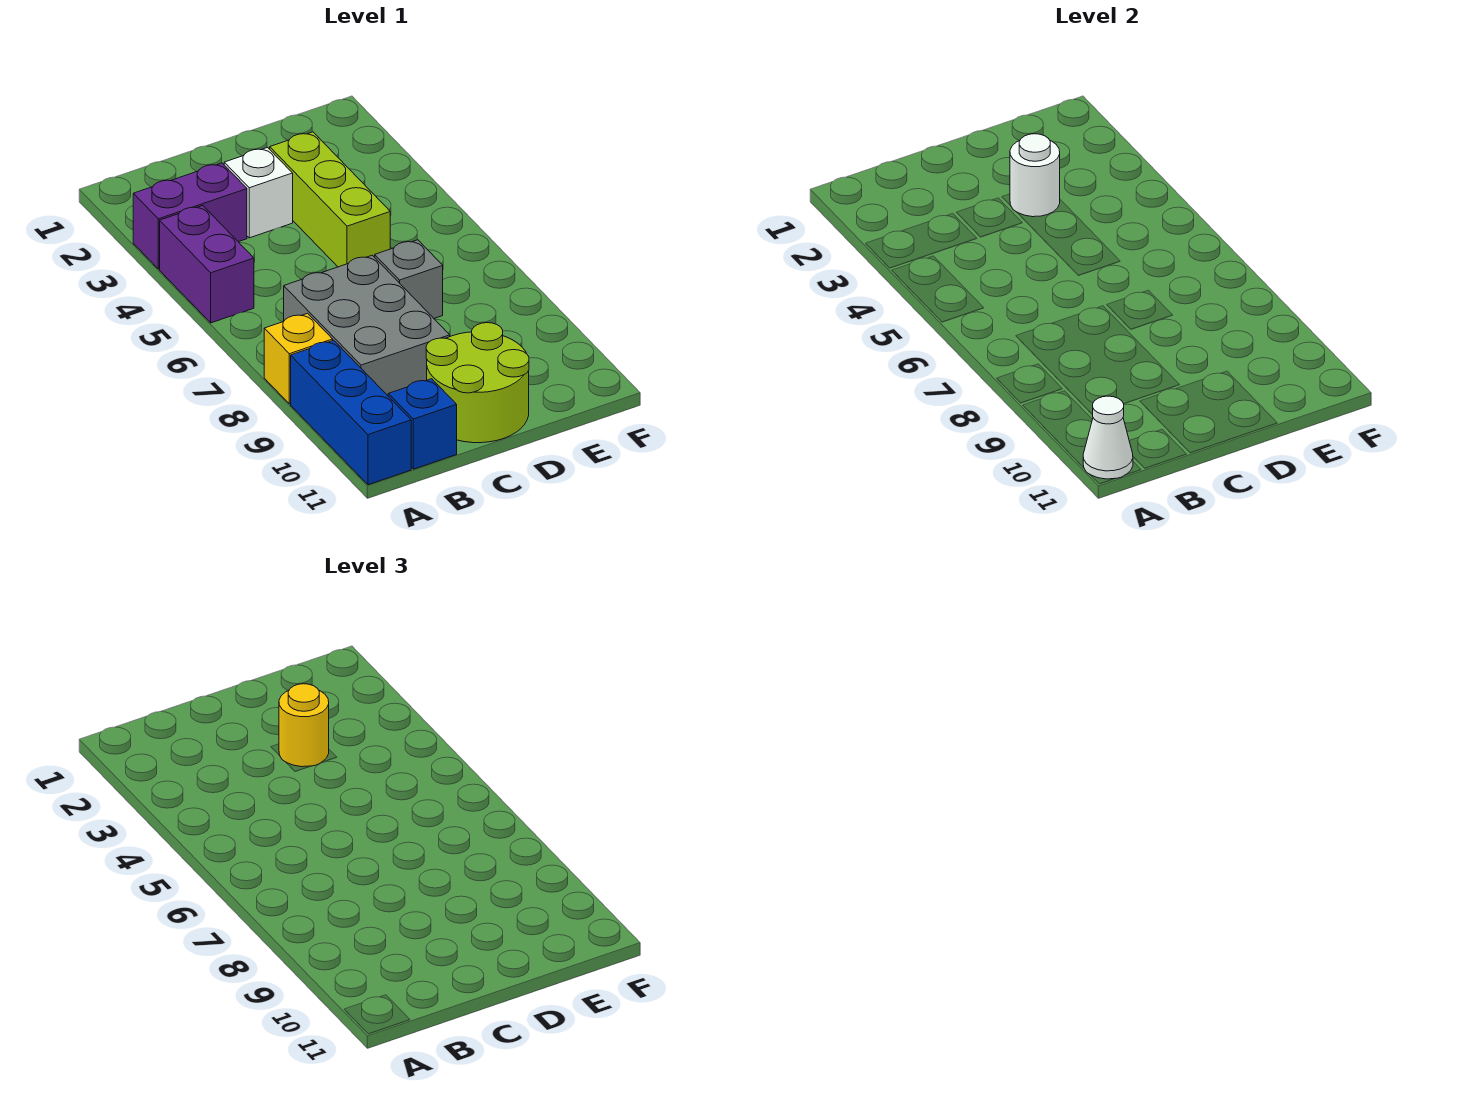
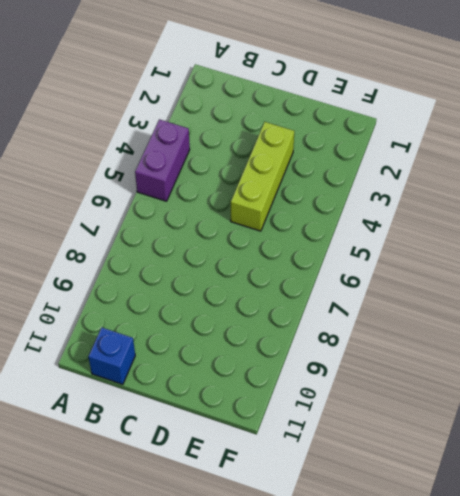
none -> purple brick A3:B3 level 1
none -> yellow brick A8 level 1
none -> blue brick A9:A11 level 1

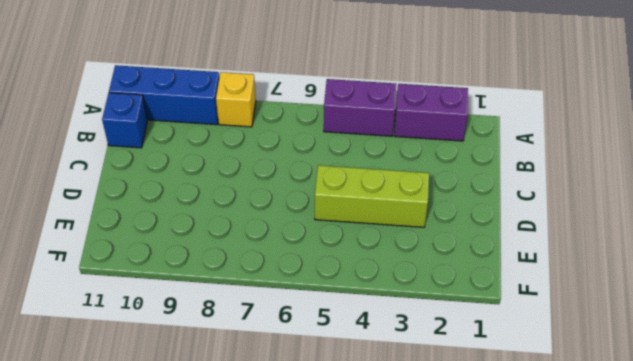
purple brick A2:A3 level 1 -> purple brick A3:B3 level 1
none -> grey brick B7:C9 level 1
none -> white brick C3 level 1
none -> lime round brick C10:D11 level 1

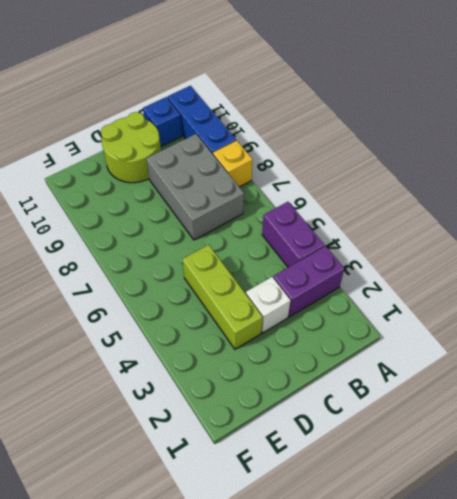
none -> grey brick D7 level 1
none -> white cone A11 level 2
none -> white round brick D3 level 2

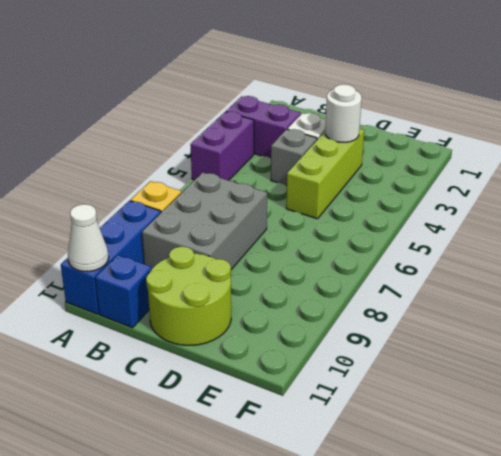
grey brick C4 level 1 -> grey brick D7 level 1
none -> yellow round brick D3 level 3

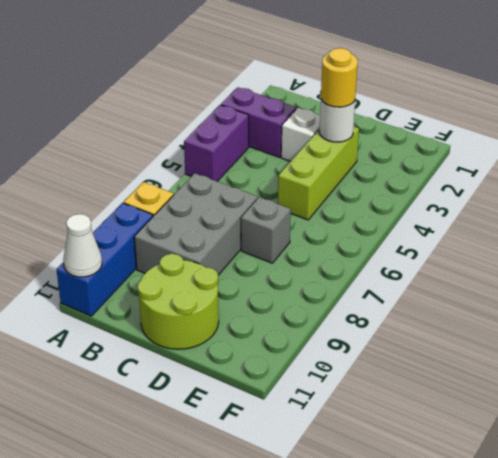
none -> blue brick B11 level 1

